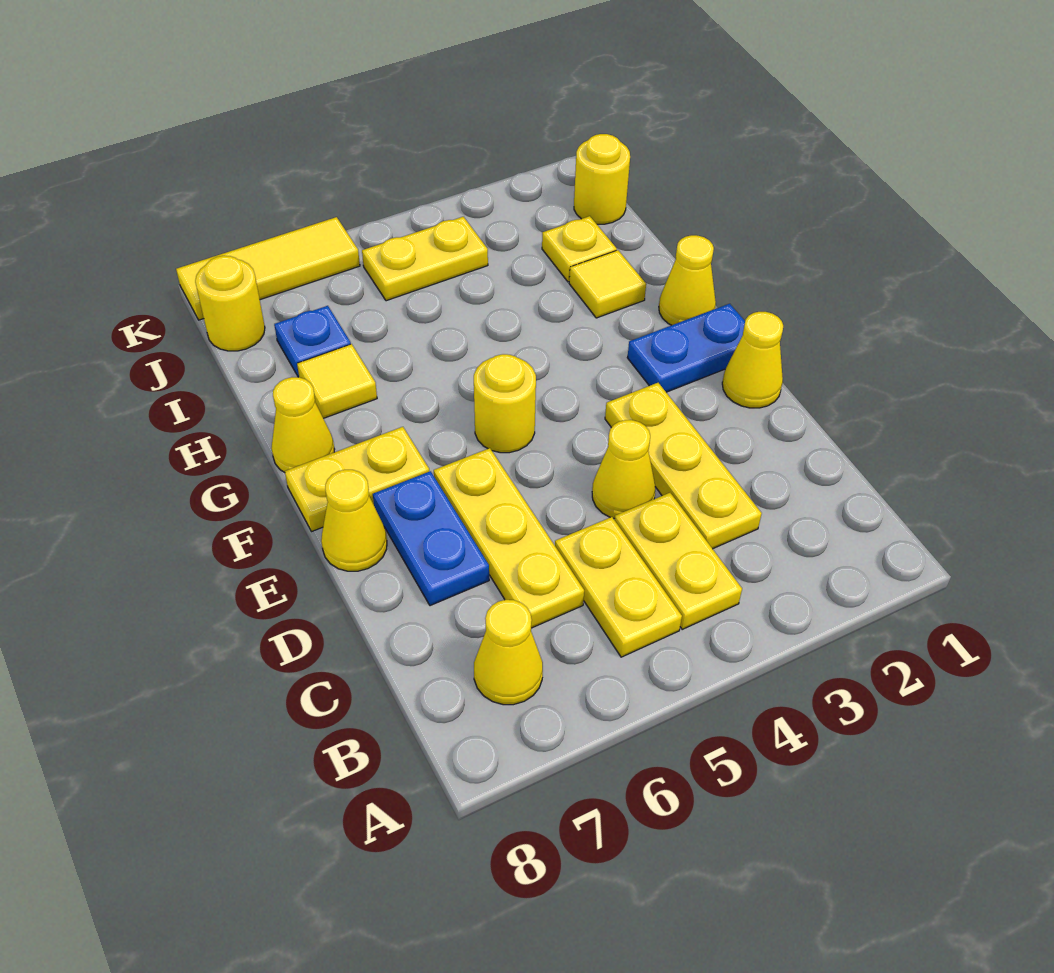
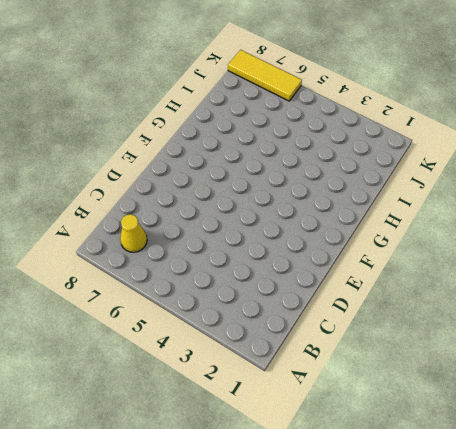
none -> yellow plate B4:C4 level 1
none -> yellow plate B5:C5 level 1
none -> yellow plate C3:E3 level 1

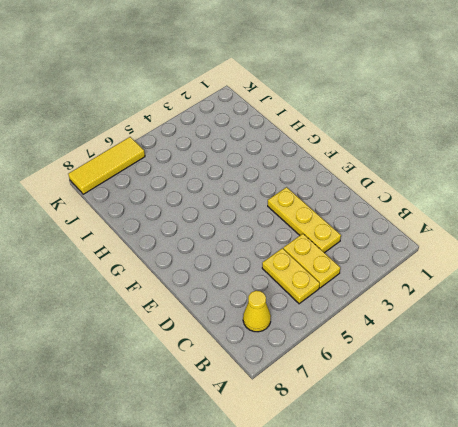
none -> yellow plate C6:E6 level 1
none -> yellow cone D4 level 1
none -> blue plate D7:E7 level 1

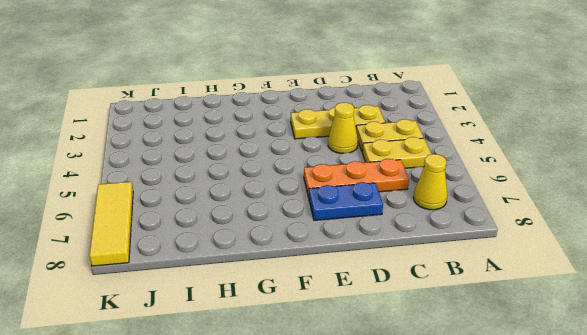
orange plate C6:E6 level 1 -> yellow plate C6:E6 level 1
none -> yellow cone E1 level 1
none -> yellow cone E8 level 1
none -> blue plate F1:F2 level 1

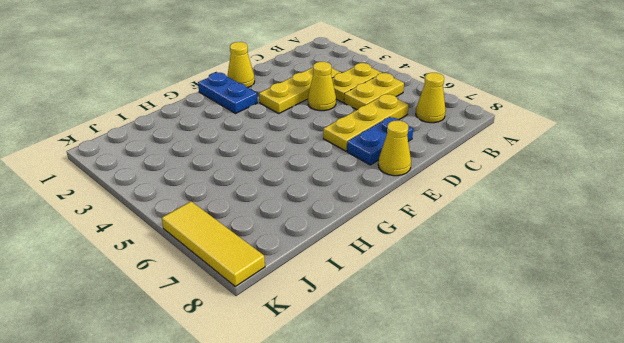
none -> yellow round brick F5 level 1
none -> yellow plate F7:F8 level 1
none -> yellow cone G1 level 1

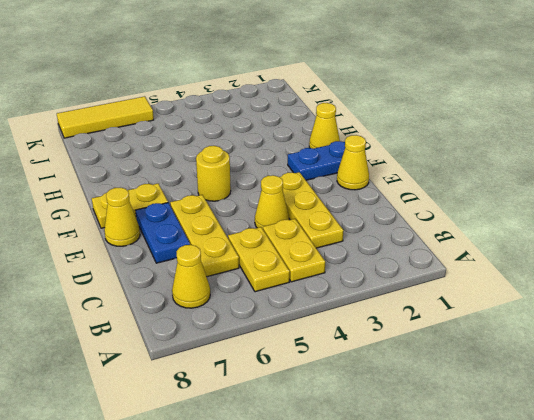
none -> yellow cone G8 level 1
none -> yellow tile H2 level 1
none -> yellow tile H7 level 1

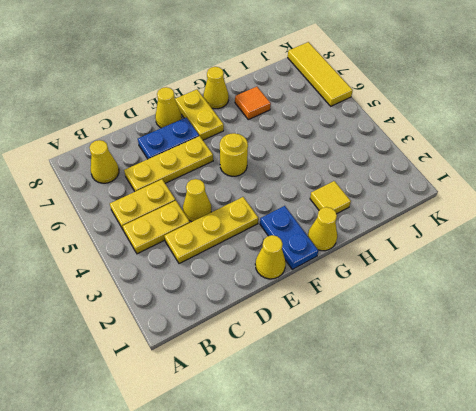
orange tile H7 level 1 -> yellow tile H7 level 1
none -> yellow plate I2 level 1
none -> blue plate I7 level 1
none -> yellow round brick J1 level 1

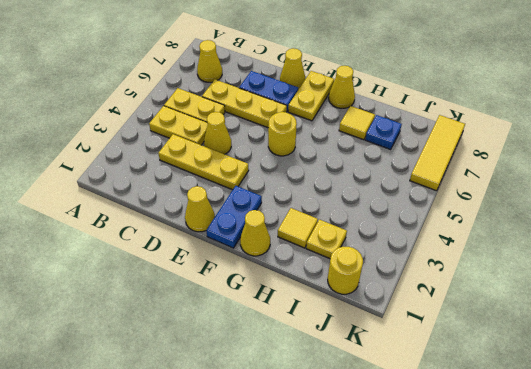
none -> yellow plate J4:J5 level 1
none -> yellow round brick J8 level 1

